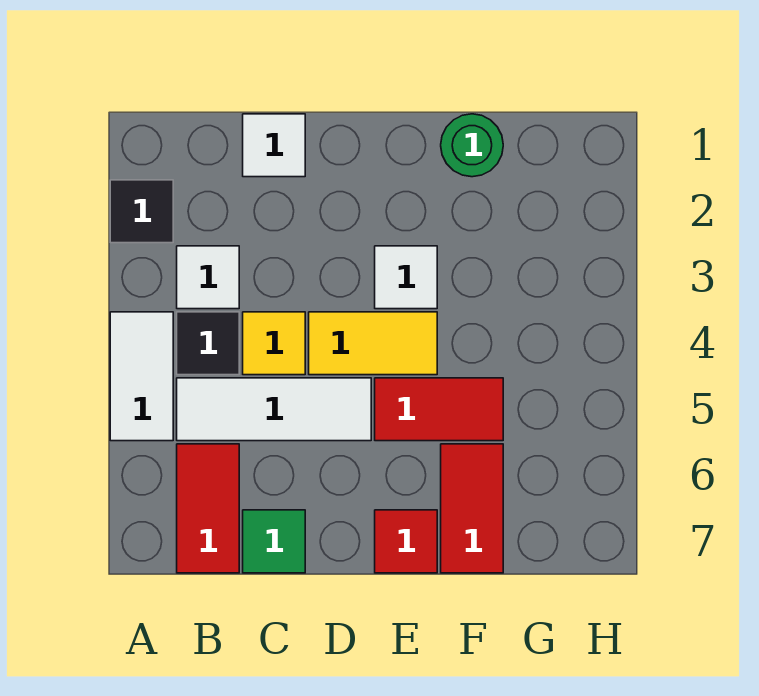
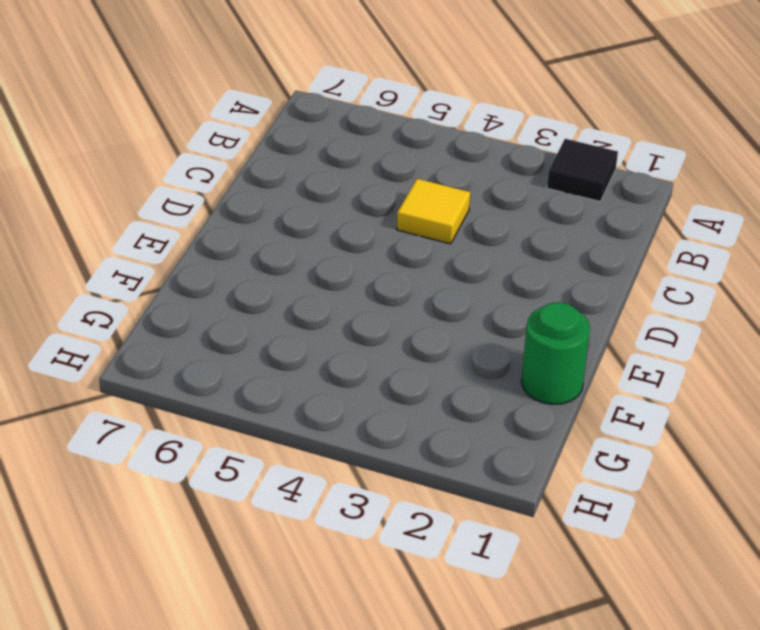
none -> white tile A4:A5 level 1
none -> white tile B3 level 1
none -> black tile B4 level 1

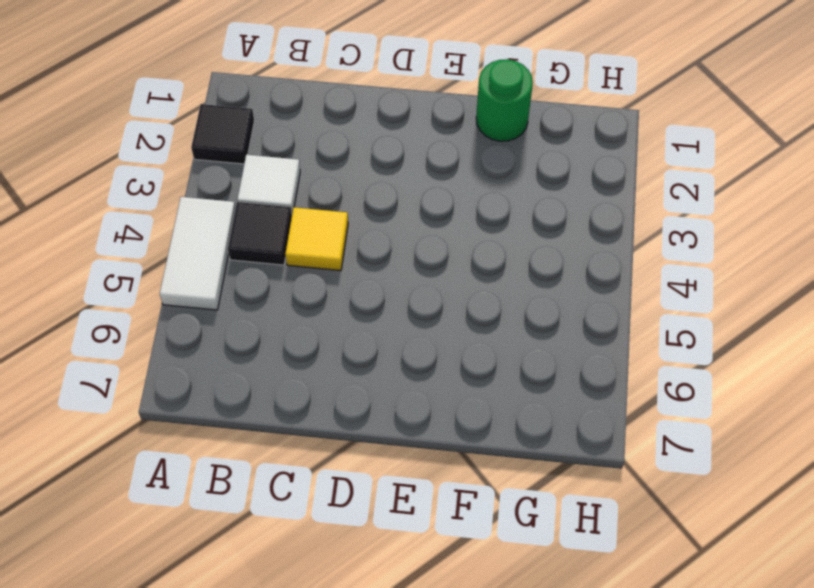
none -> white tile B5:D5 level 1
none -> red tile B6:B7 level 1
none -> white tile C1 level 1

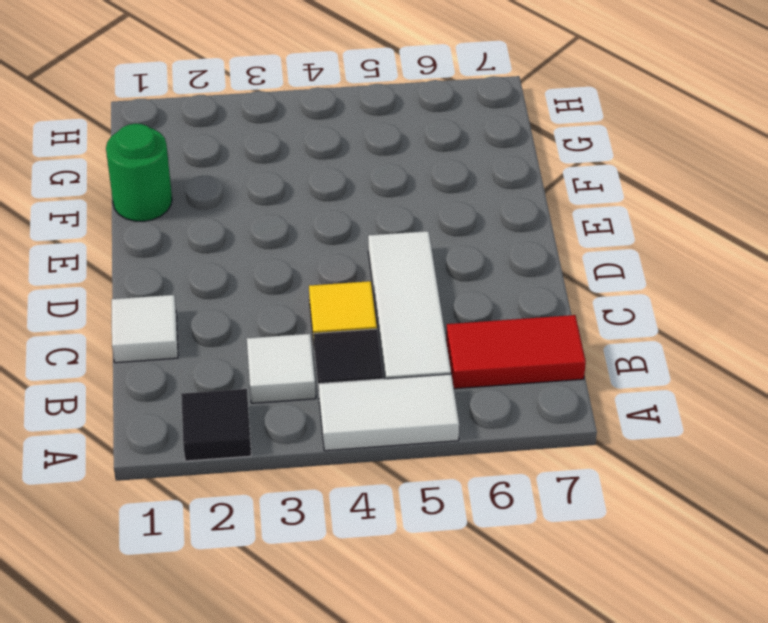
none -> green tile C7 level 1
none -> yellow tile D4:E4 level 1
none -> white tile E3 level 1

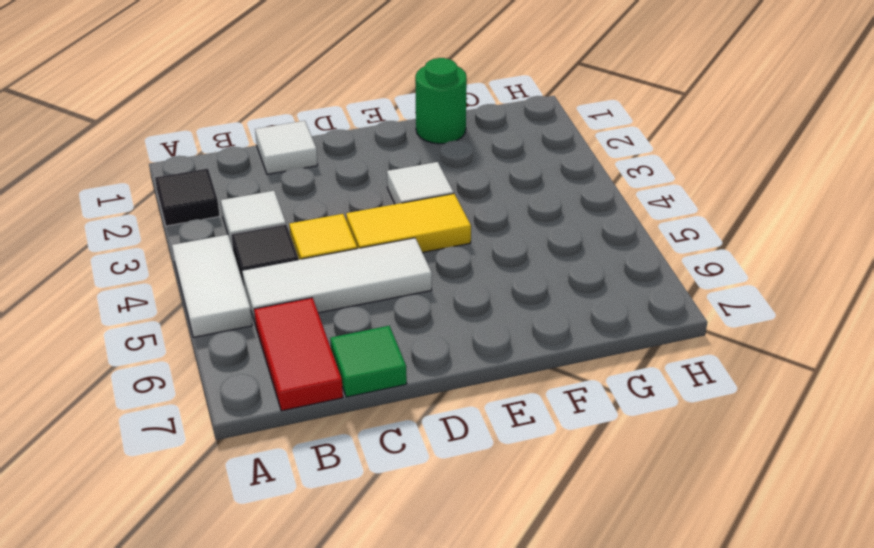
none -> red tile E5:F5 level 1
none -> red tile E7 level 1
none -> red tile F6:F7 level 1

